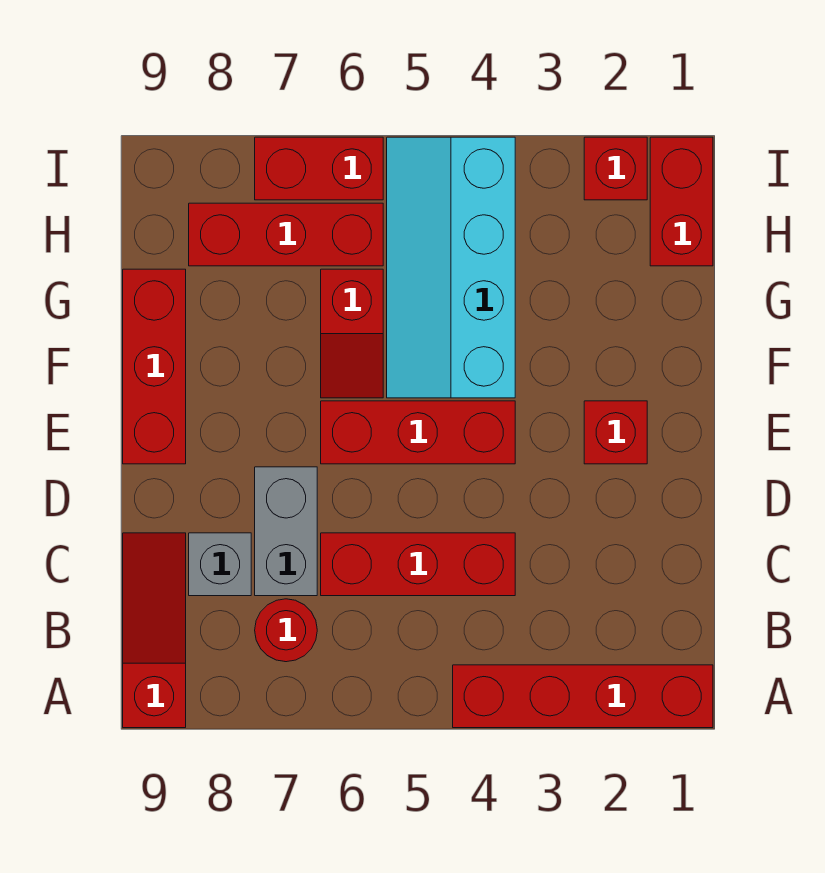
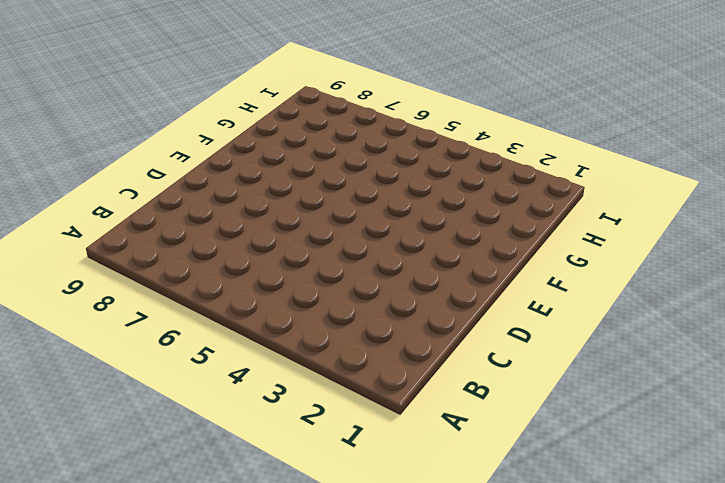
none -> red brick A1:A4 level 1
none -> red slope A9:C9 level 1 top A
none -> red round brick B7 level 1

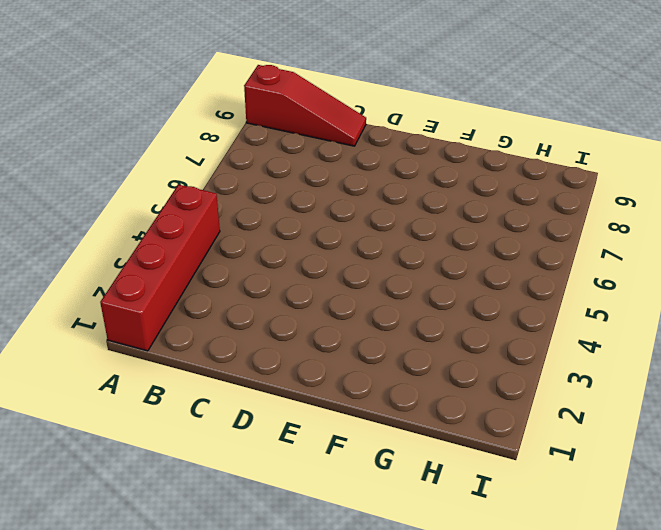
none -> red round brick B7 level 1
none -> red brick C4:C6 level 1
none -> grey brick C7:D7 level 1

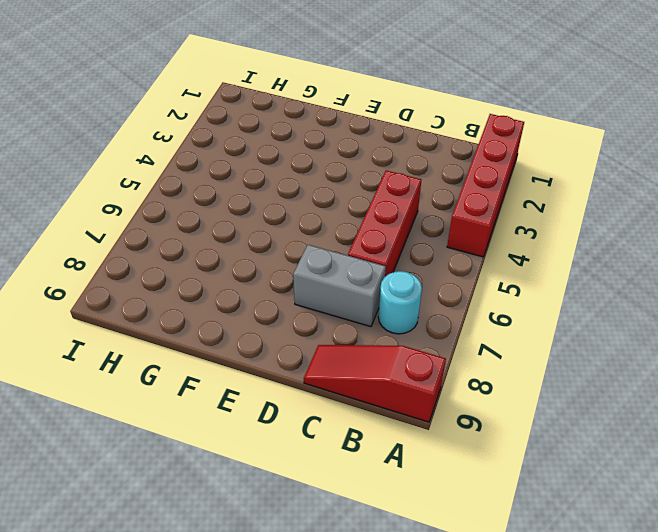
cyan round brick B7 level 1 -> red round brick B7 level 1
none -> grey brick C8 level 1
none -> red brick E2 level 1
none -> red brick E4:E6 level 1

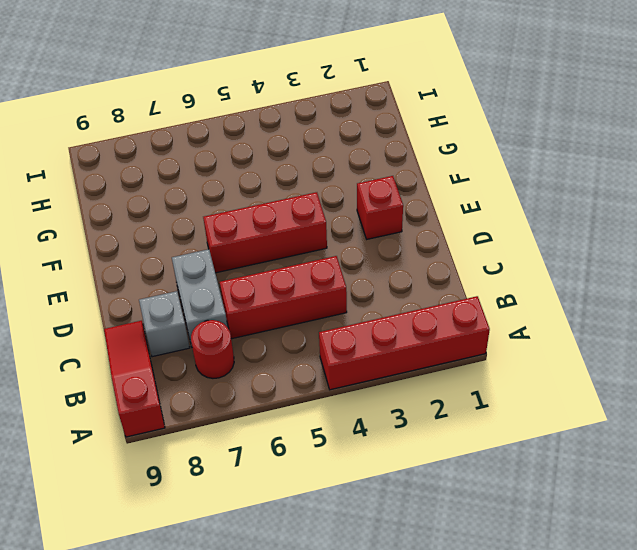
none -> red brick E9:G9 level 1
none -> cyan slope F4:I5 level 1 top 4
none -> red slope F6:G6 level 1 top G

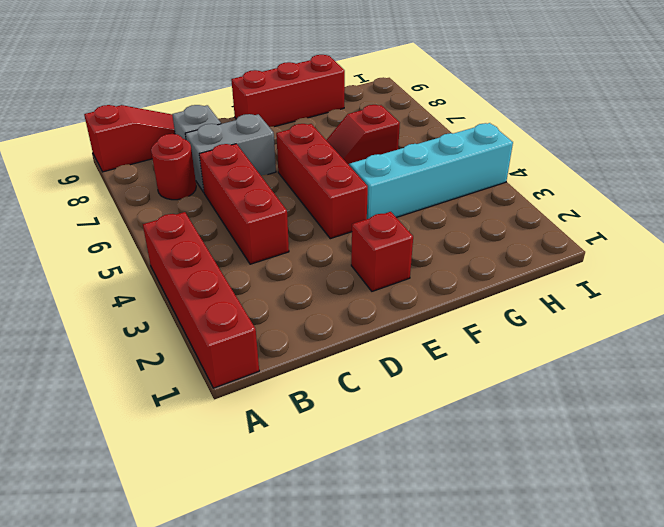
none -> red brick H1:I1 level 1
none -> red brick H6:H8 level 1
none -> red brick I2 level 1

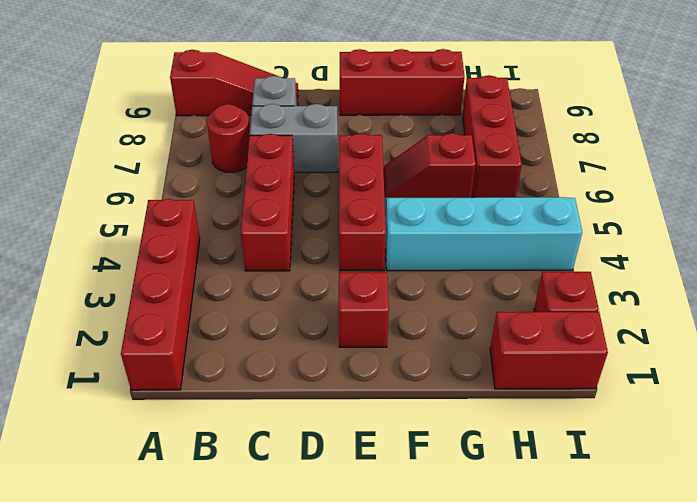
none -> red brick I6:I7 level 1

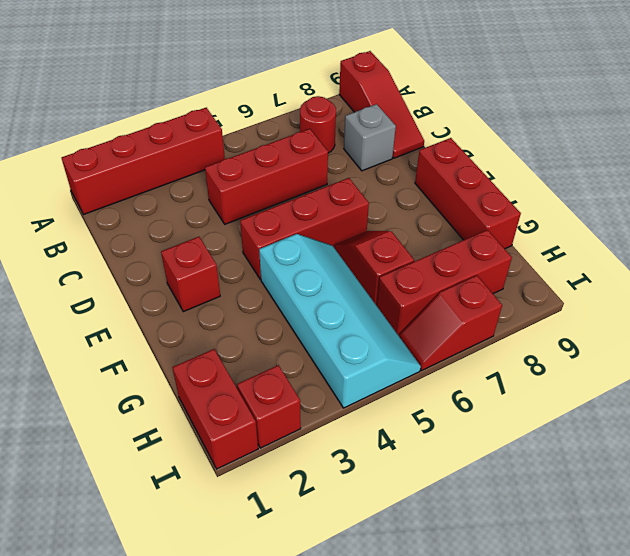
red slope I6:I7 level 1 top 7 -> red brick I6:I7 level 1
none -> grey brick C7:D7 level 1

